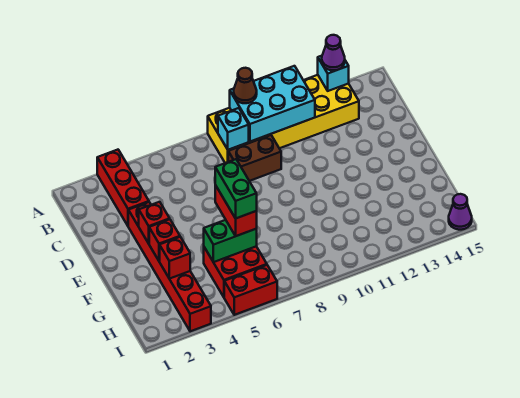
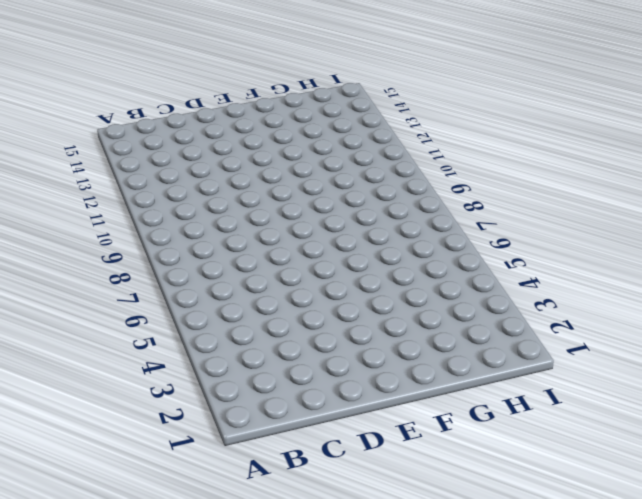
none -> red brick A3:C3 level 1
none -> yellow brick A8:B13 level 1
none -> brown brick C8:C9 level 1

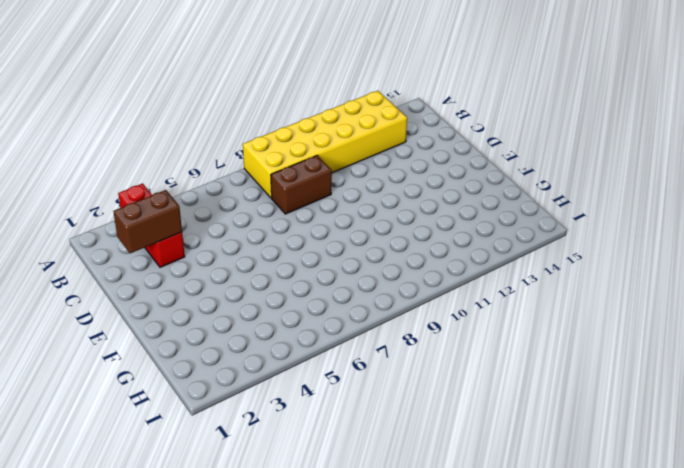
brown brick C2:C3 level 2 -> none
none -> red brick D3:I3 level 1
none -> red brick G5:H6 level 1
none -> red brick I5:I6 level 1

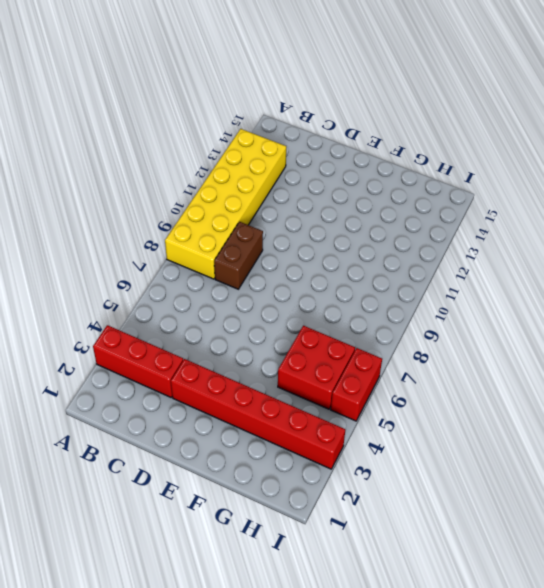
none -> purple cone I15 level 1
none -> cyan brick A9:B11 level 2
none -> cyan brick A13 level 2

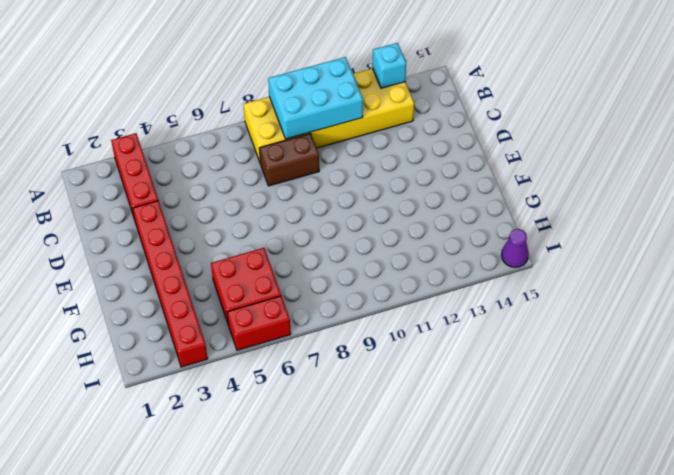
none -> cyan brick B8 level 2
none -> red brick E3 level 2
none -> red brick F3 level 2

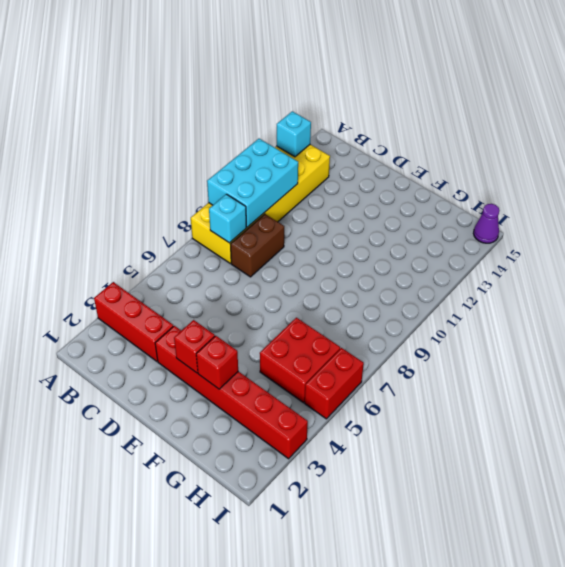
none -> red brick G3 level 2
none -> green brick G5:G6 level 2
none -> brown cone A9 level 3

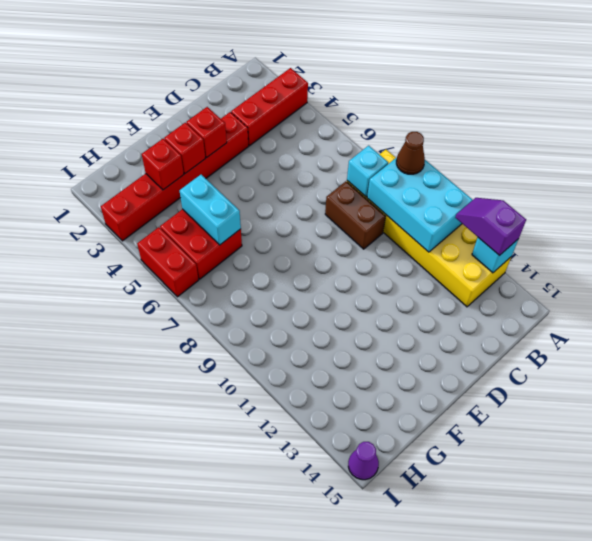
purple slope A12:A13 level 3 top 13 -> purple cone A13 level 3
cyan brick G5:G6 level 2 -> green brick G5:G6 level 2
none -> red brick F6:G6 level 3
none -> green brick F6:G6 level 4

